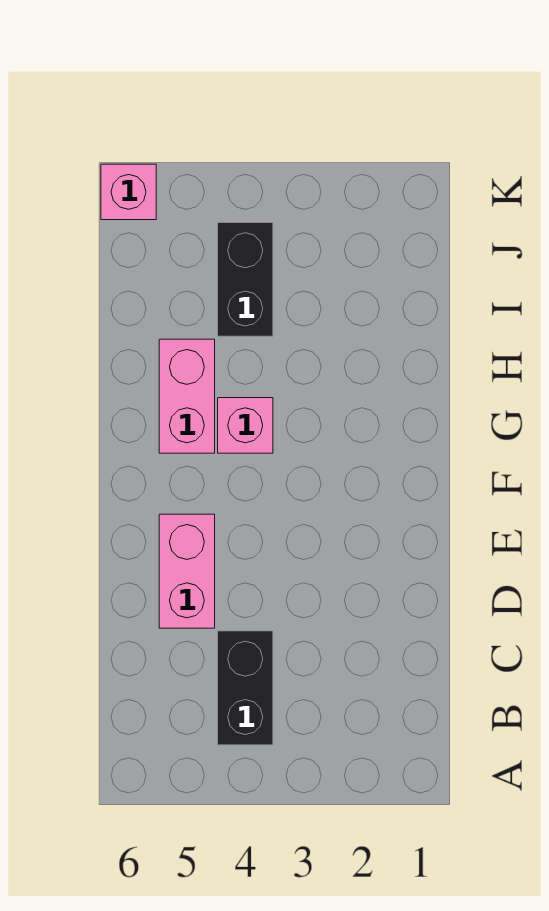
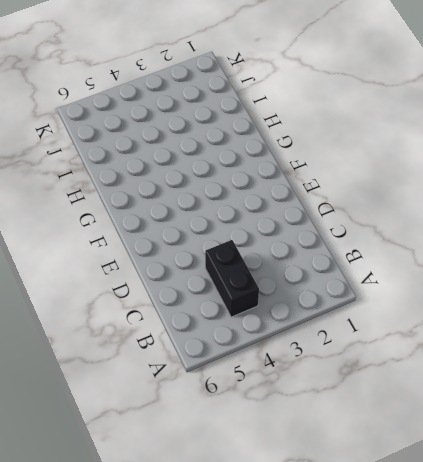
none -> pink brick D5:E5 level 1
none -> pink brick G4 level 1

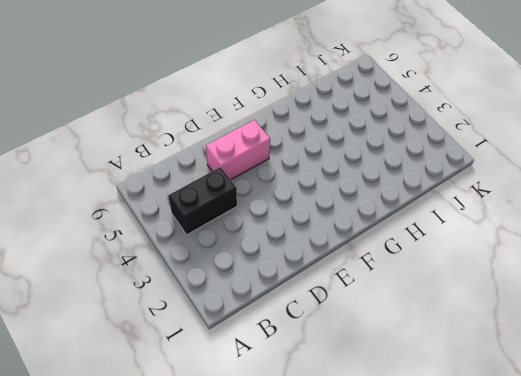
none -> pink brick G4 level 1
none -> pink brick G5:H5 level 1

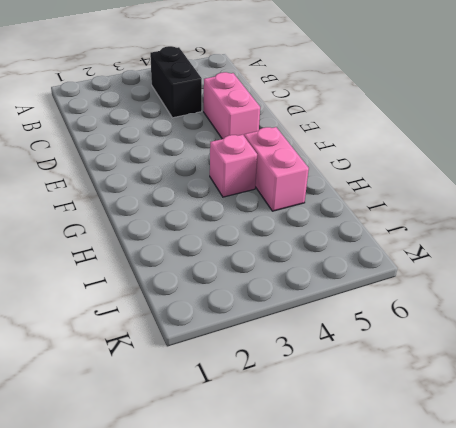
none -> black brick I4:J4 level 1
none -> pink brick K6 level 1

